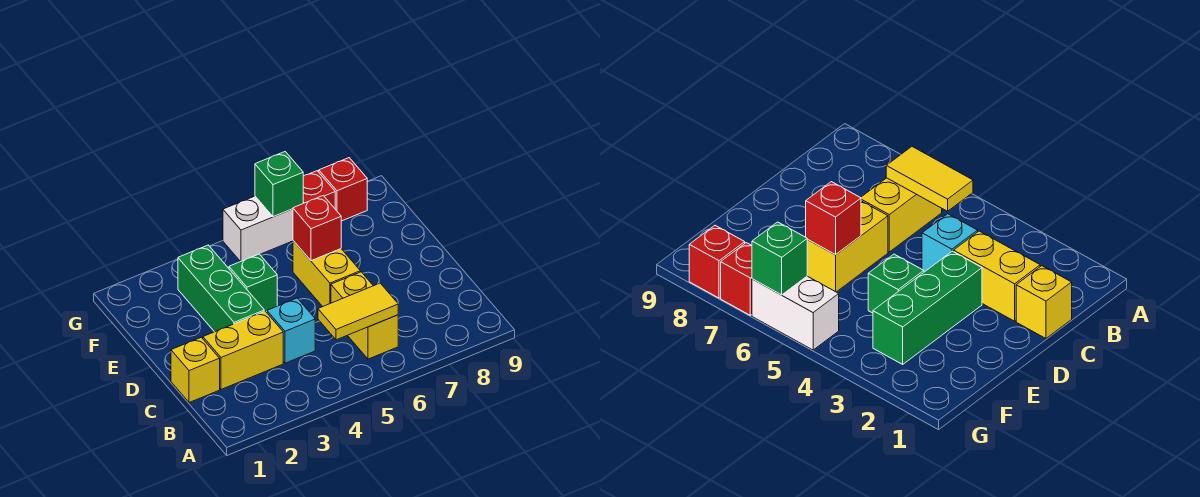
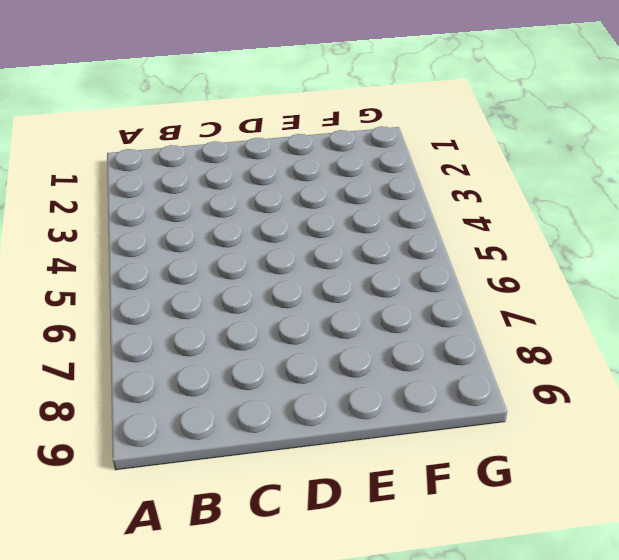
none -> yellow brick B6:C6 level 1
none -> yellow brick C1 level 1
none -> yellow brick C2:C3 level 1

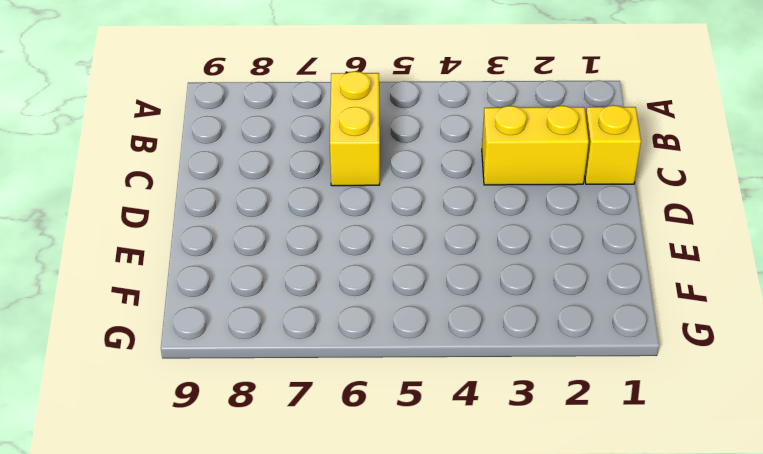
none -> cyan brick C4 level 1
none -> green brick D3:F3 level 1
none -> yellow brick D6:E6 level 1

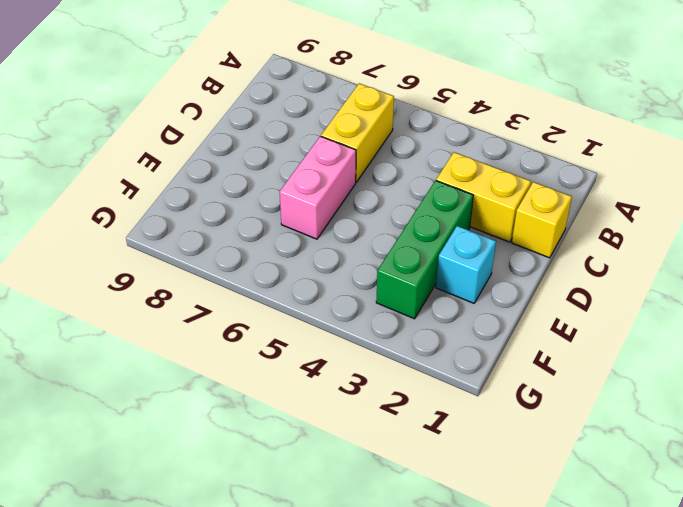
pink brick D6:E6 level 1 -> yellow brick D6:E6 level 1
cyan brick E2 level 1 -> cyan brick C4 level 1
none -> green brick E4 level 1
none -> white brick G5:G6 level 1
none -> red brick G7 level 1

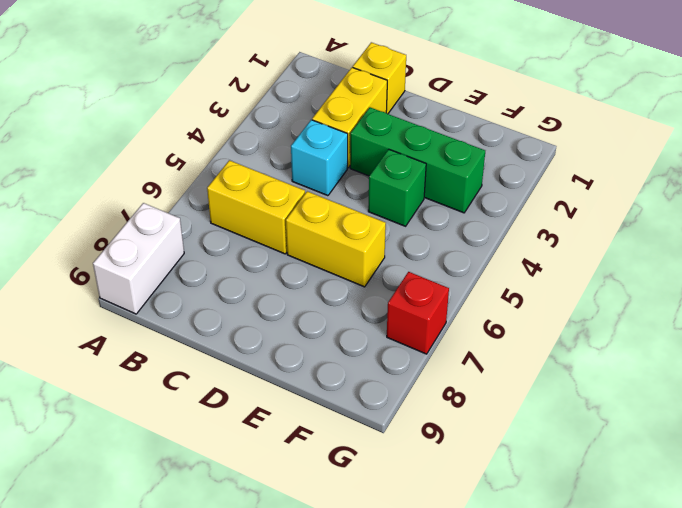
white brick A8:A9 level 1 -> white brick G5:G6 level 1
none -> red brick G8 level 1
none -> yellow tile B5:B6 level 2
none -> red brick E6 level 2

